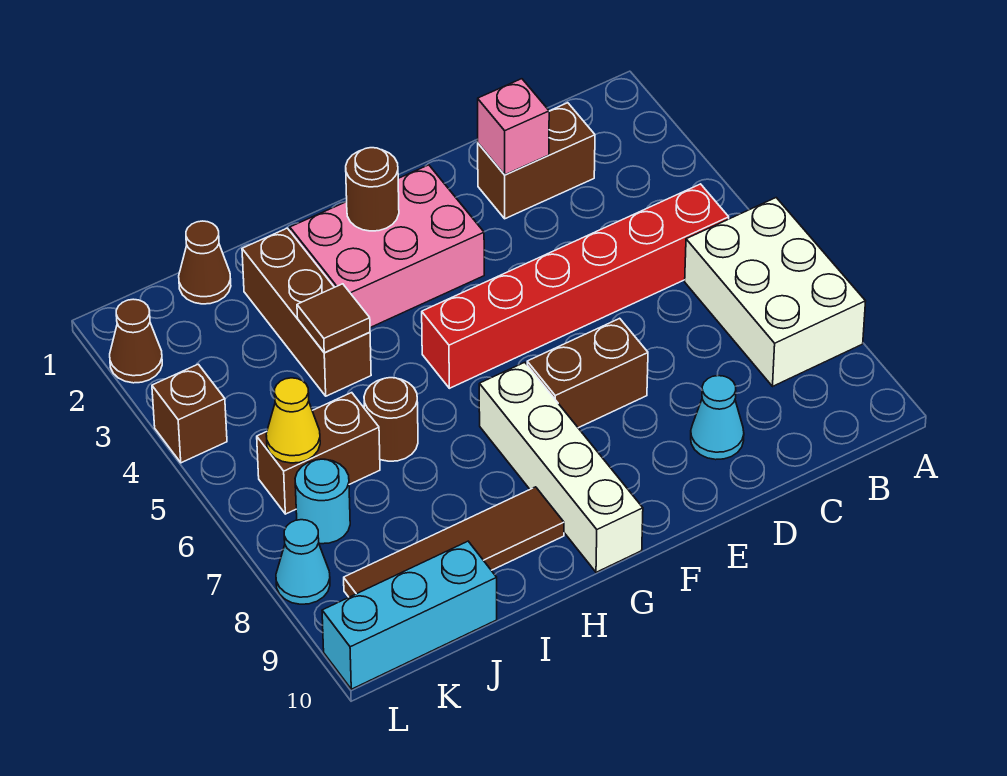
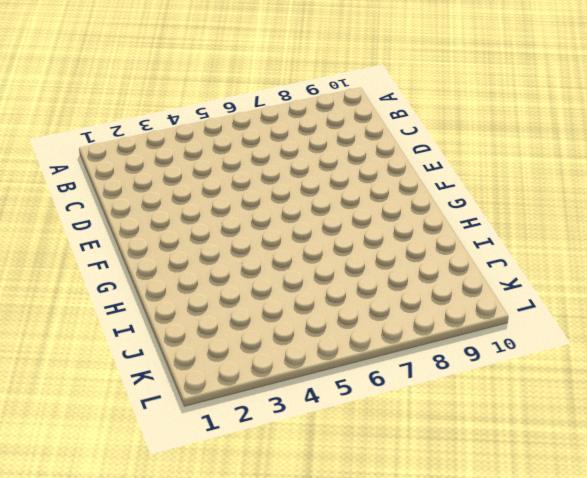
none -> white brick A6:B8 level 1
none -> red brick B5:G5 level 1
none -> brown brick C2:D2 level 1

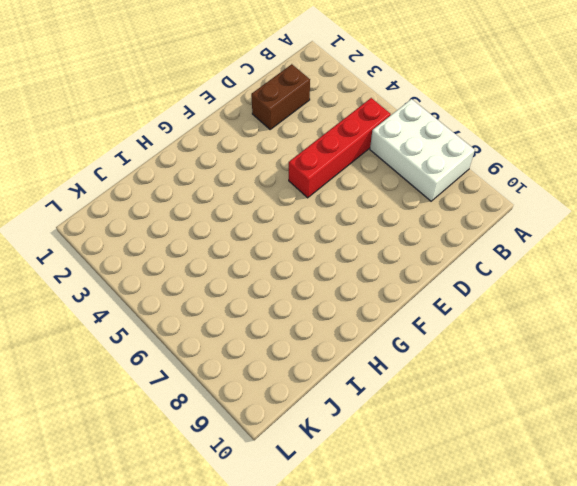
red brick B5:E5 level 1 -> red brick B5:G5 level 1
none -> cyan cone D9 level 1
none -> brown brick E7:F7 level 1
none -> pink brick F2:H3 level 1

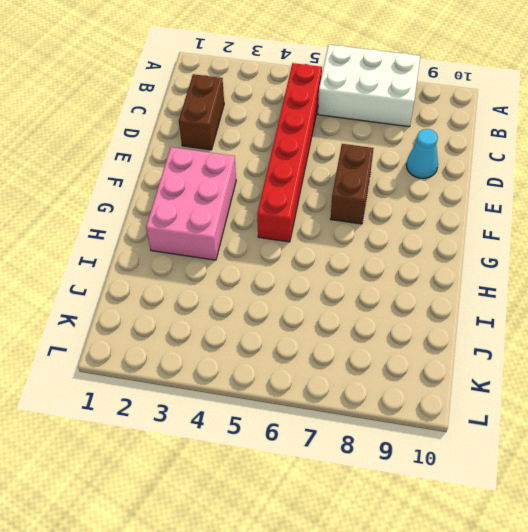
none -> white brick G7:G10 level 1
none -> brown tile H9:K9 level 1
none -> brown brick I2:I4 level 1

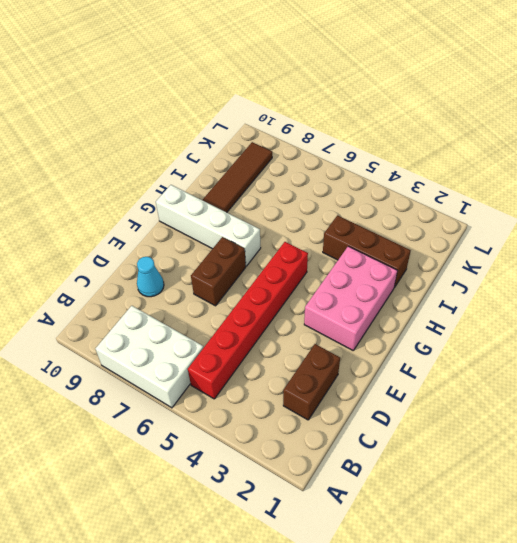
none -> brown round brick I6 level 1
none -> brown cone J1 level 1
none -> brown brick J6:K6 level 1

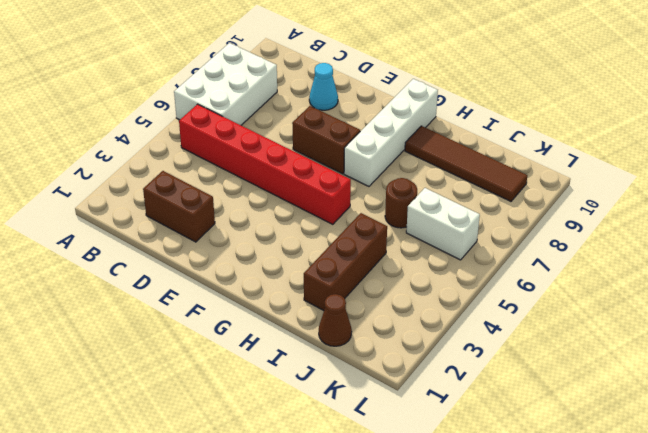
white brick J6:K6 level 1 -> brown brick J6:K6 level 1
none -> pink brick F2:H3 level 1
none -> cyan brick J10:L10 level 1
none -> cyan round brick K7 level 1

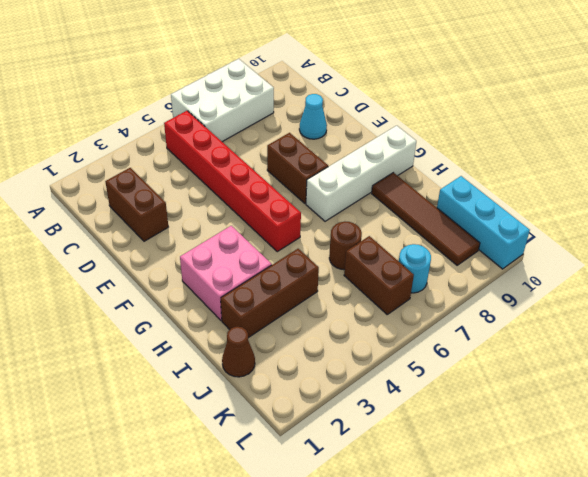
pink brick G2:H3 level 1 -> pink brick F2:H3 level 1
none -> brown cone L2 level 1
none -> brown brick L4 level 1
none -> cyan cone L8 level 1

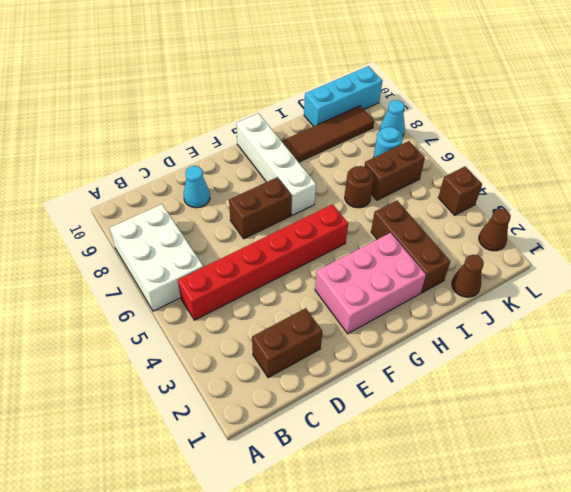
none -> pink brick D2 level 2
none -> brown round brick G2 level 2
none -> brown tile I4 level 2

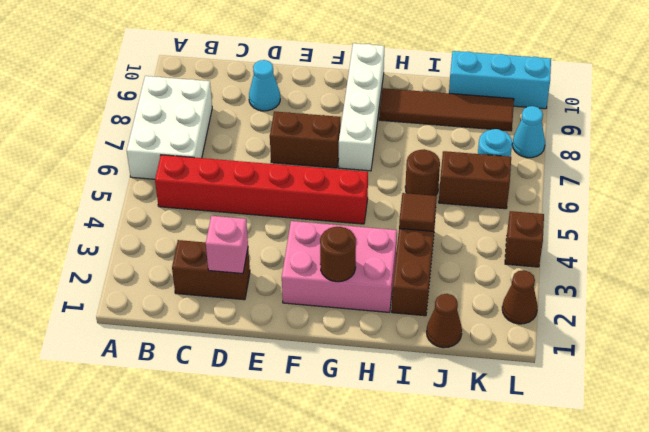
none -> yellow cone K6 level 2

